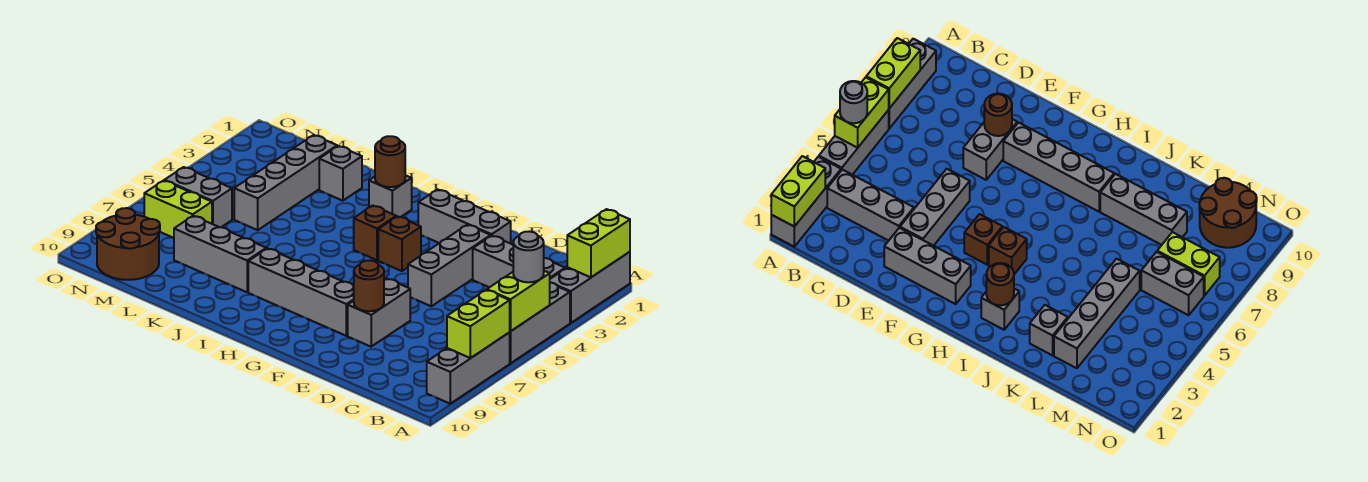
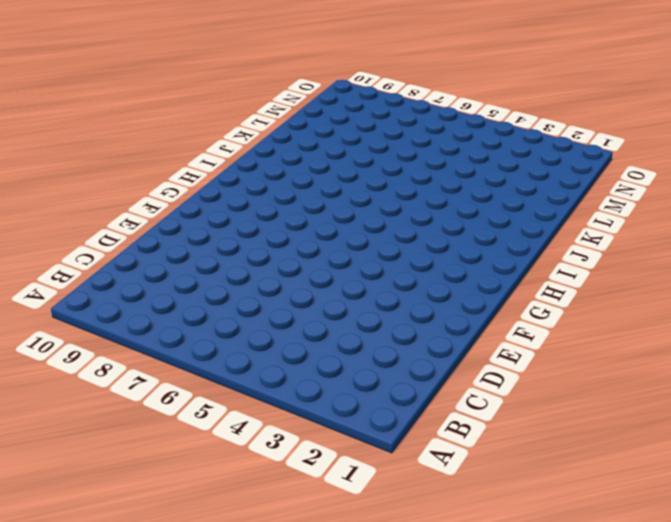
none -> grey brick A1:A3 level 1
none -> grey brick A4:A6 level 1
none -> grey brick A7:A9 level 1

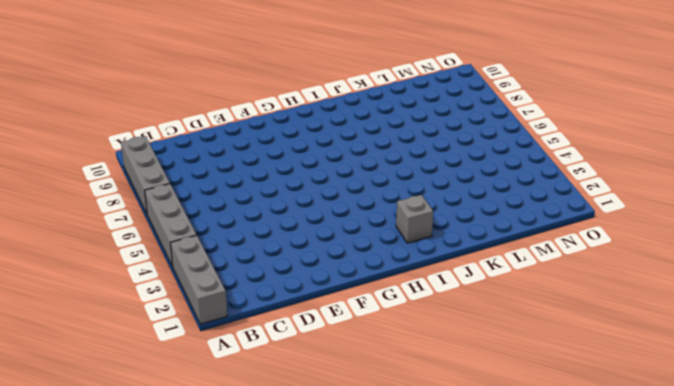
none -> grey brick B3:D3 level 1
none -> grey brick E2:G2 level 1
none -> grey brick E3:E5 level 1

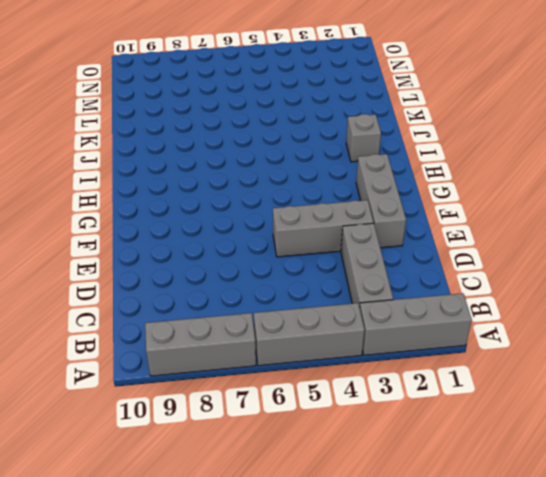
none -> grey brick E7:E8 level 1
none -> grey brick F8:I8 level 1
none -> brown brick G4 level 1

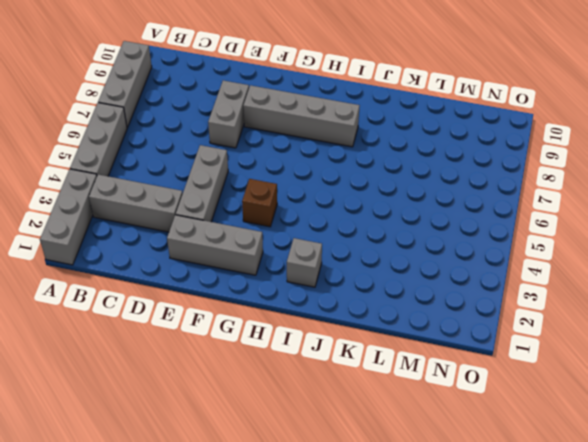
none -> brown brick H4 level 1
none -> grey brick J8:L8 level 1
none -> grey brick K2 level 1

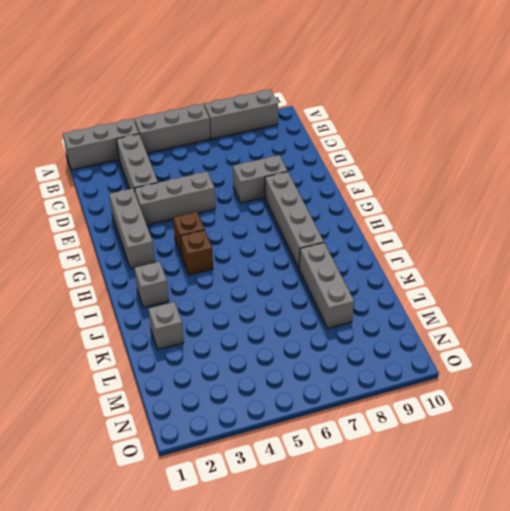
none -> grey brick L2:L5 level 1
none -> grey brick M6:N6 level 1
none -> lime brick M7:N7 level 1

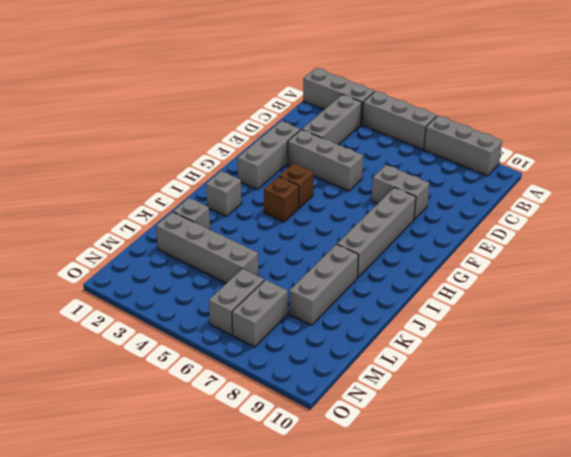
grey brick M7:N7 level 1 -> lime brick M7:N7 level 1
none -> brown round brick M9:N10 level 1
none -> lime brick A1:A2 level 2
none -> lime brick A5:A6 level 2

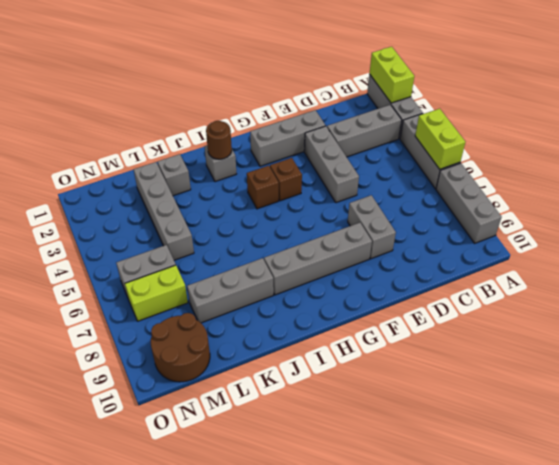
none -> lime brick A7:A8 level 2
none -> brown round brick E8 level 2
none -> grey round brick A5 level 3

